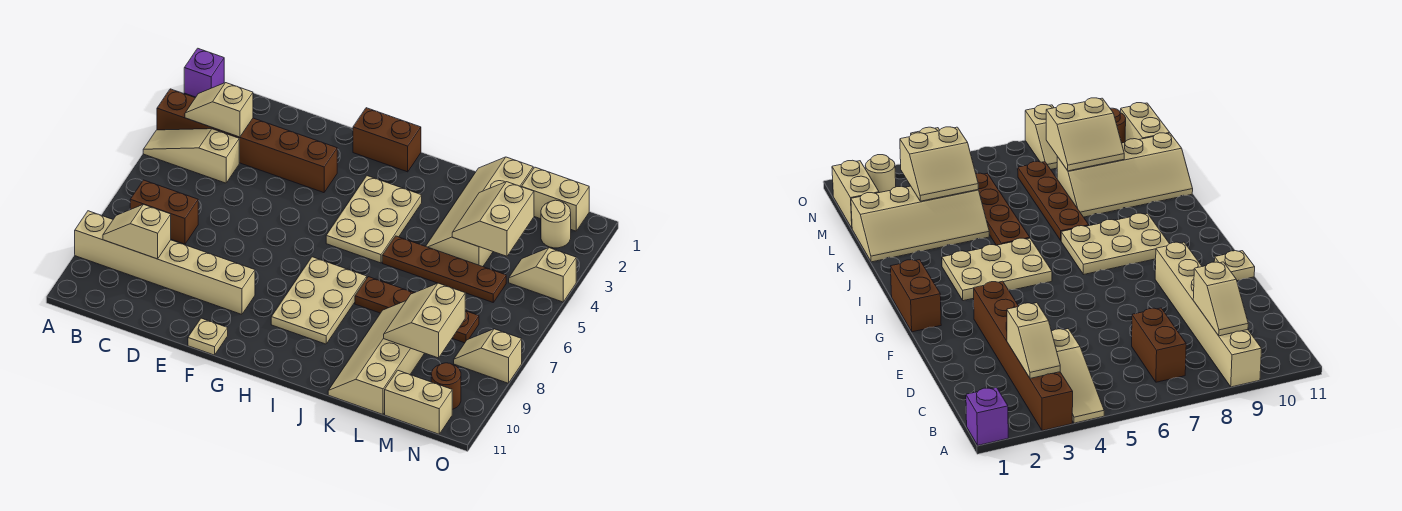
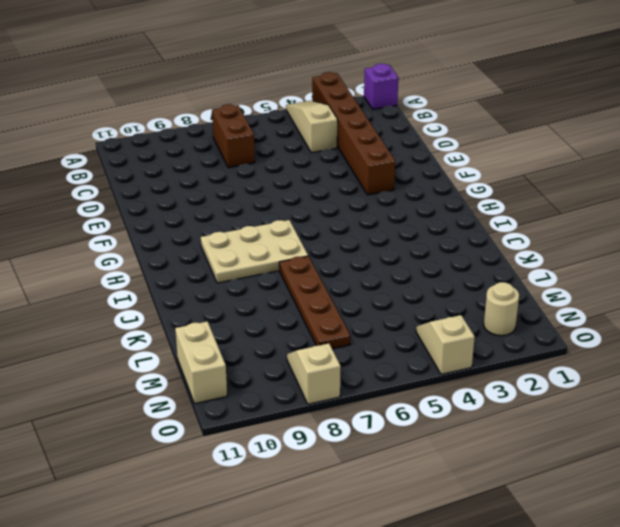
none -> tan brick A9:F9 level 1
none -> tan plate F11 level 1
none -> brown brick G1:H1 level 1

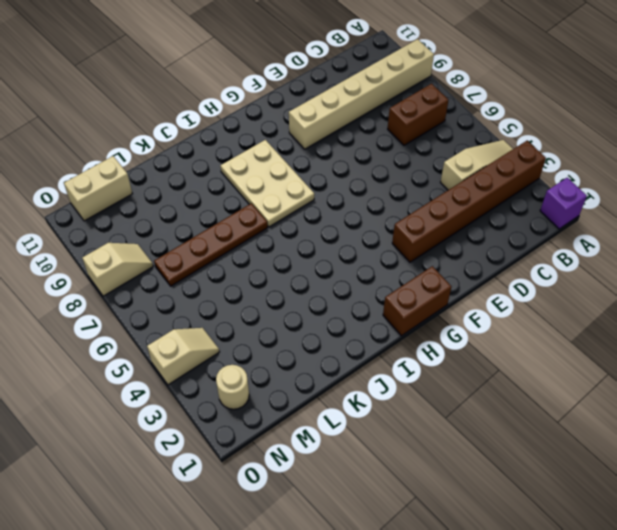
none -> tan plate F11 level 1
none -> tan plate H3:I5 level 1
none -> brown plate J5:M5 level 1

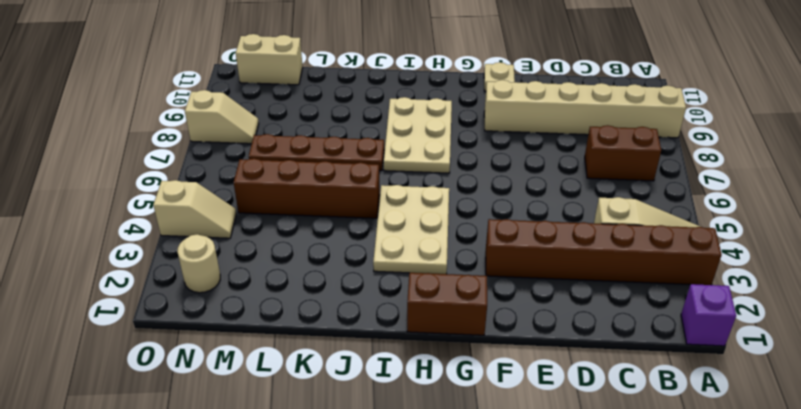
brown brick J5:M5 level 1 -> brown plate J5:M5 level 1
none -> tan slope K1:L4 level 1 top L
none -> tan slope K8:L11 level 1 top L
none -> tan brick M1:N1 level 1

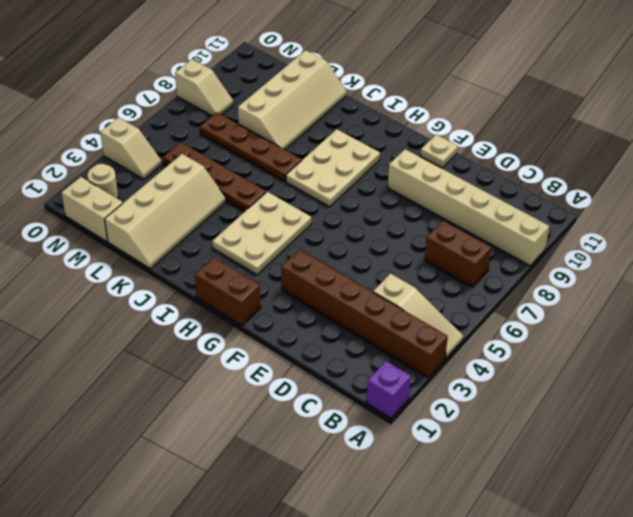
none -> tan brick M11:N11 level 1
none -> brown round brick N10 level 1
none -> tan slope B3:C3 level 2 top C

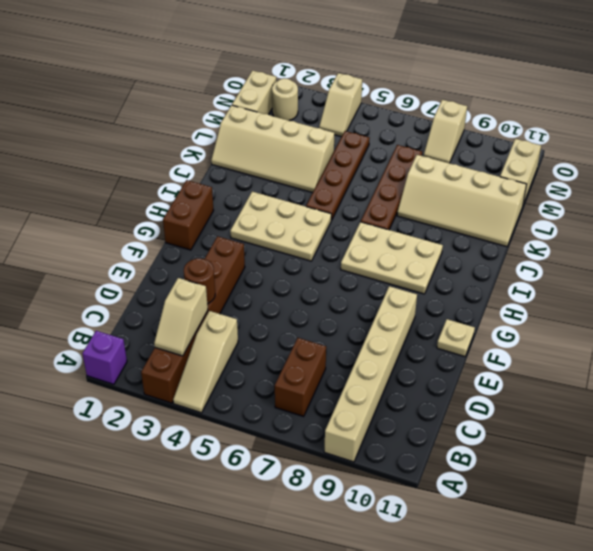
brown round brick D3 level 2 -> brown round brick N10 level 1
none -> tan slope B9:C9 level 2 top C
none -> tan slope L3:M4 level 2 top M
none -> tan slope L8:M9 level 2 top M

